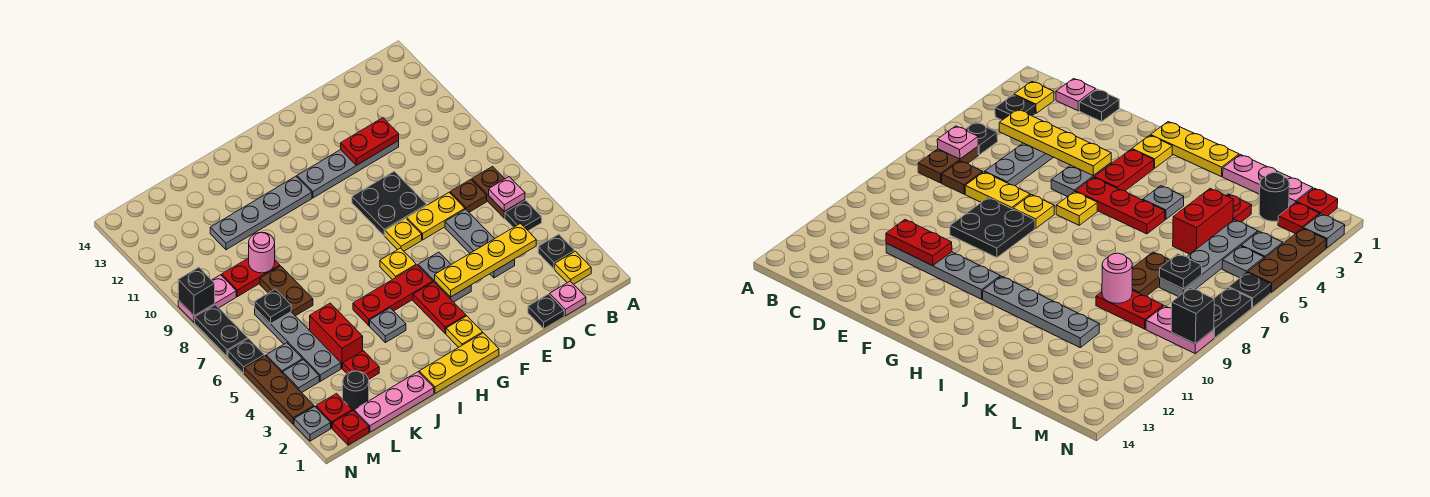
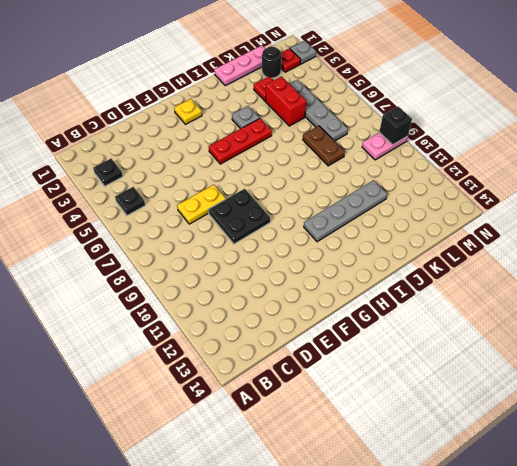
none -> yellow plate B2 level 1
none -> brown plate B6:B7 level 1
none -> pink plate C1 level 1
none -> brown plate C7 level 1

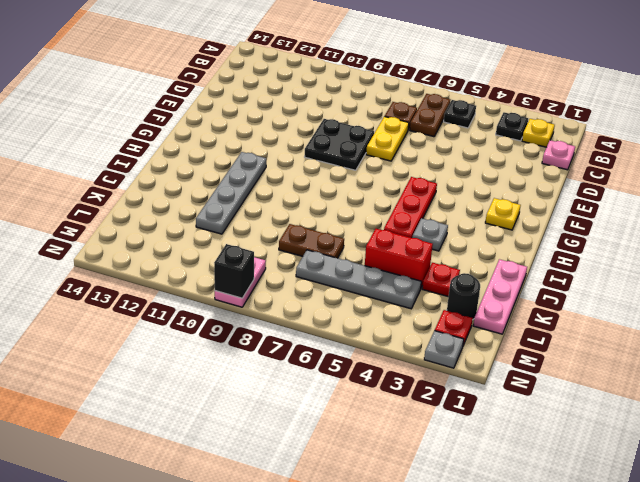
brown plate B6:C6 level 1 -> brown plate B6:B7 level 1
none -> black plate D1 level 1
none -> grey plate D4:D6 level 1
none -> grey plate D11:G11 level 1
none -> grey plate F4:F5 level 1

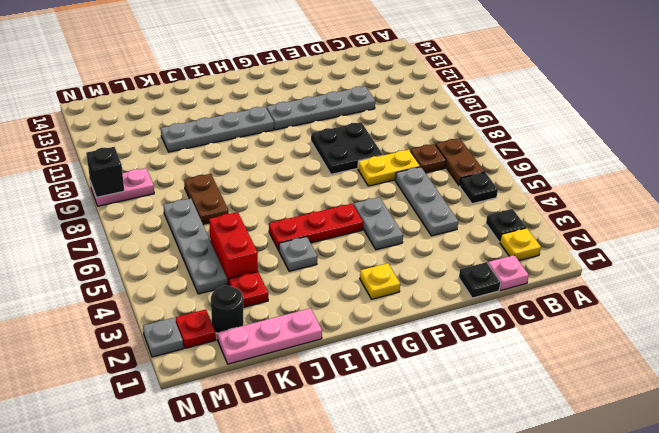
none -> yellow plate F7 level 1
none -> yellow plate G1:I1 level 1
none -> red plate G3:G4 level 1
none -> yellow plate G6 level 1

